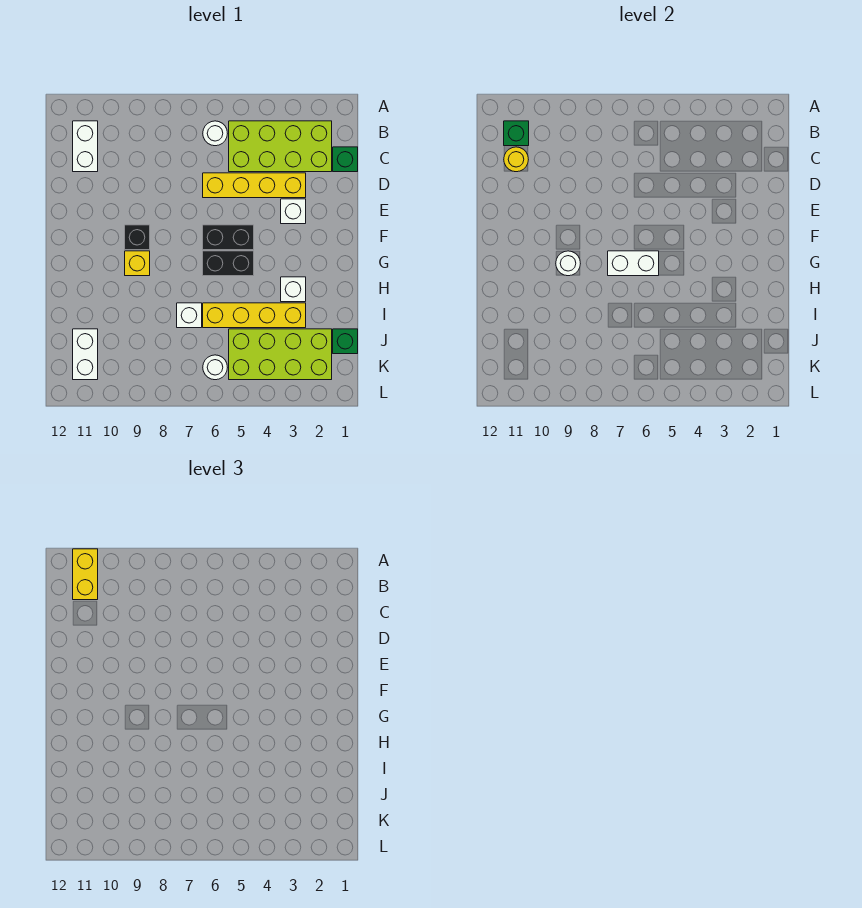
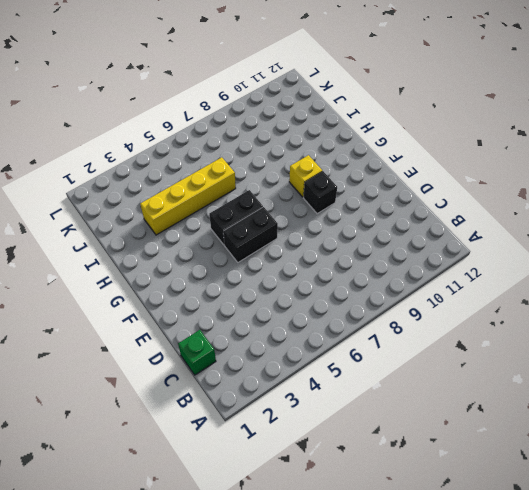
none -> lime brick B2:C5 level 1
none -> white round brick B6 level 1
none -> white brick B11:C11 level 1

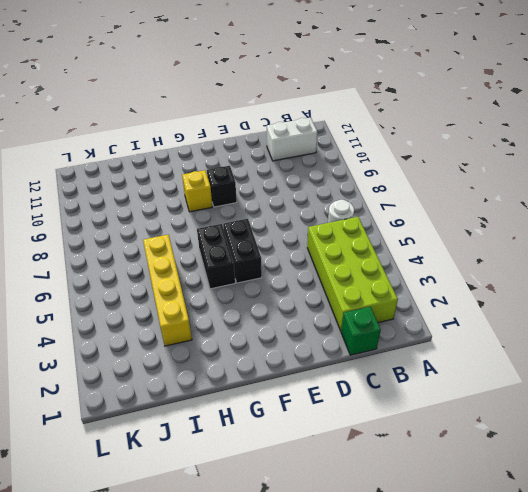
none -> yellow brick D3:D6 level 1
none -> white brick E3 level 1
none -> white brick H3 level 1

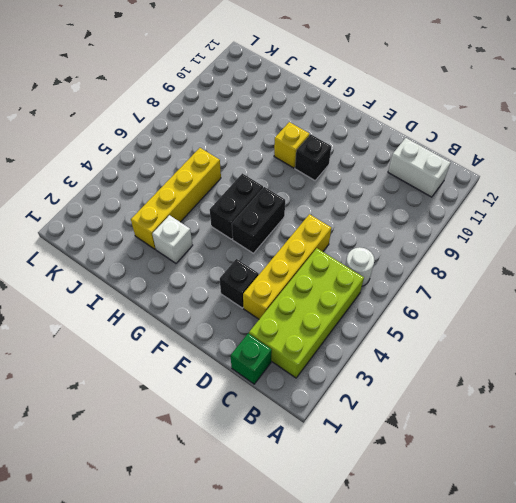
black brick E3 level 1 -> white brick E3 level 1
none -> white brick I7 level 1
none -> green brick J1 level 1
none -> lime brick J2:K5 level 1

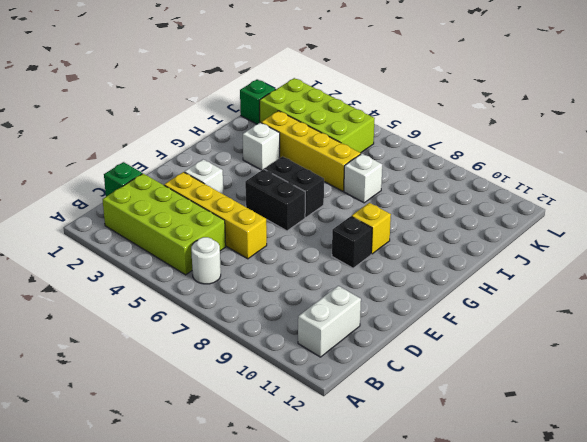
none -> white brick J11:K11 level 1
none -> white round brick K6 level 1
none -> green brick B11 level 2

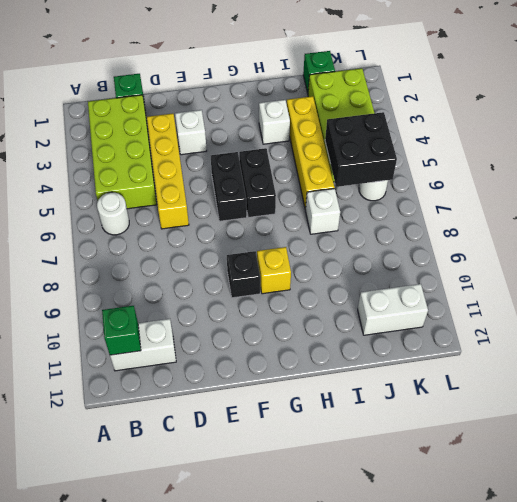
black brick J5:K6 level 2 -> none
none -> yellow round brick C11 level 2
none -> white brick G6:G7 level 2
none -> white round brick G9 level 2

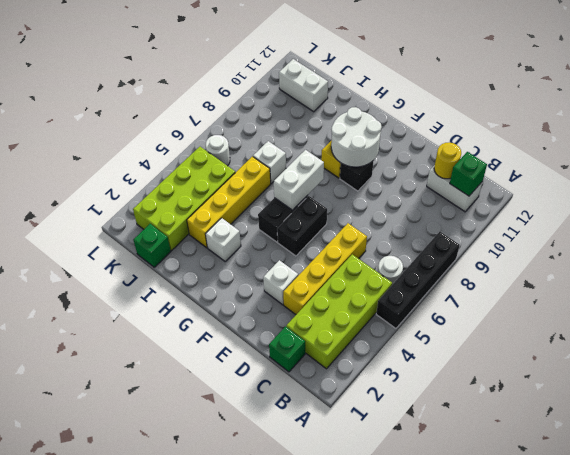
black brick A5:A8 level 1 -> none
white round brick F9:G10 level 2 -> white round brick G9 level 2
none -> yellow brick A11:B11 level 3

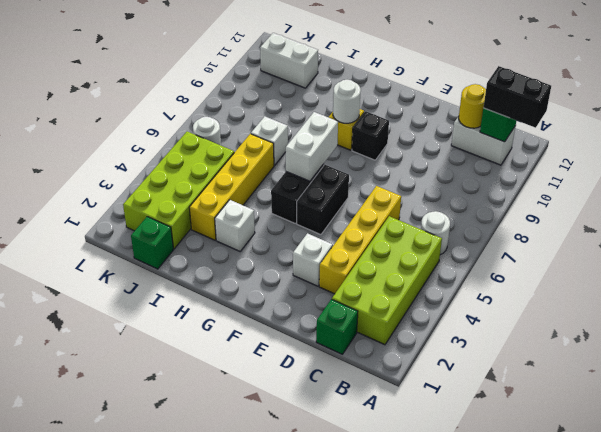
black brick A11:B11 level 3 -> yellow brick A11:B11 level 3

